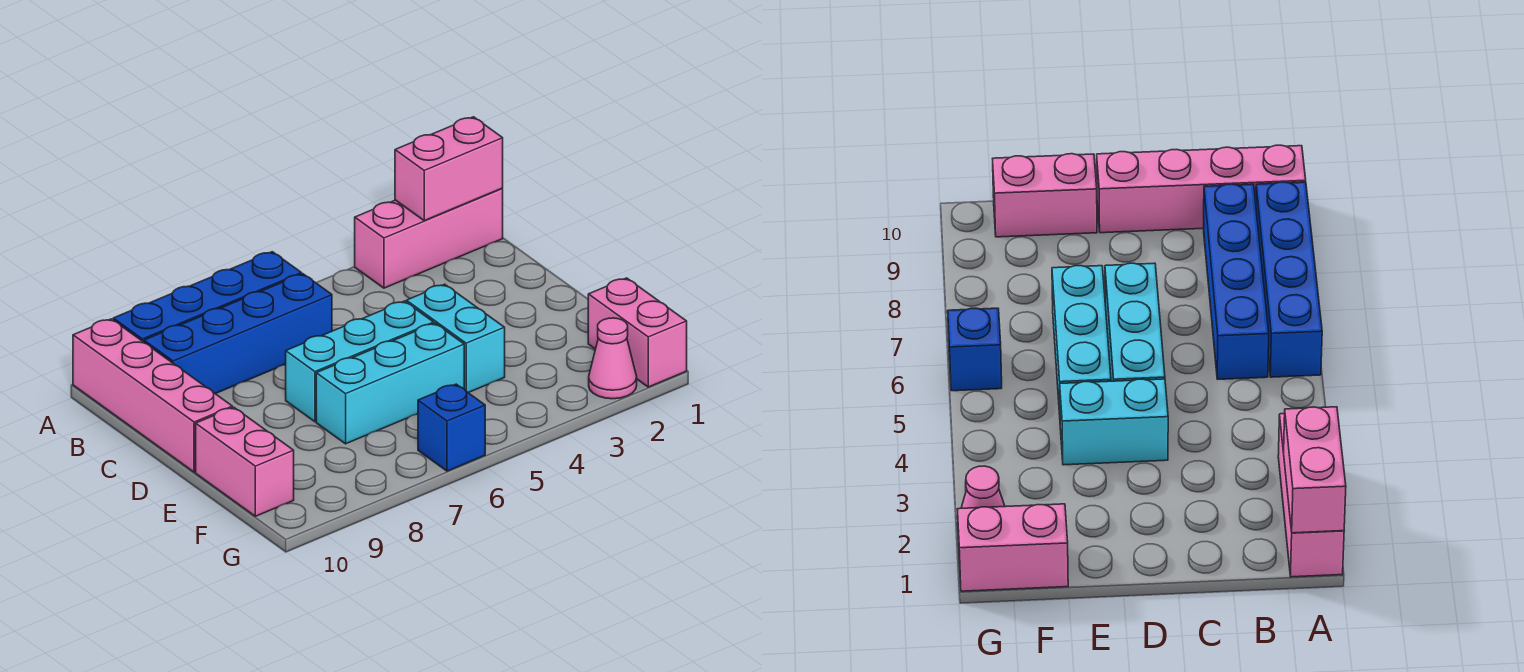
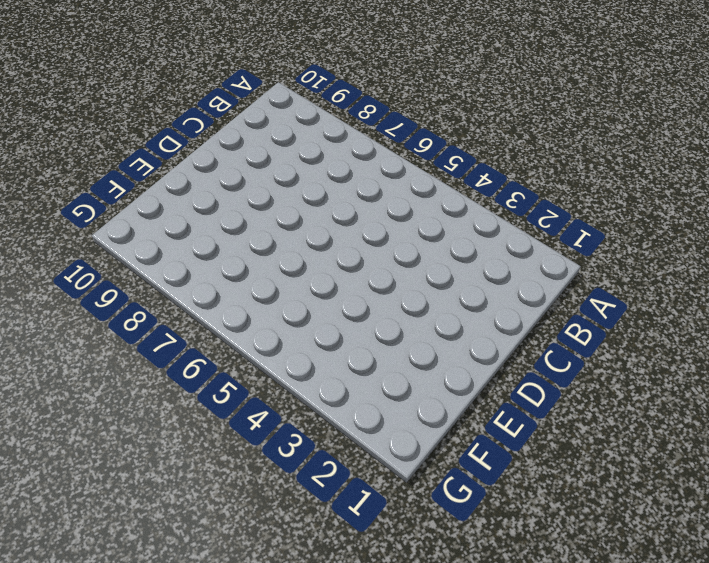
none -> pink brick A1:A3 level 1
none -> blue brick A6:A9 level 1
none -> pink brick A10:D10 level 1

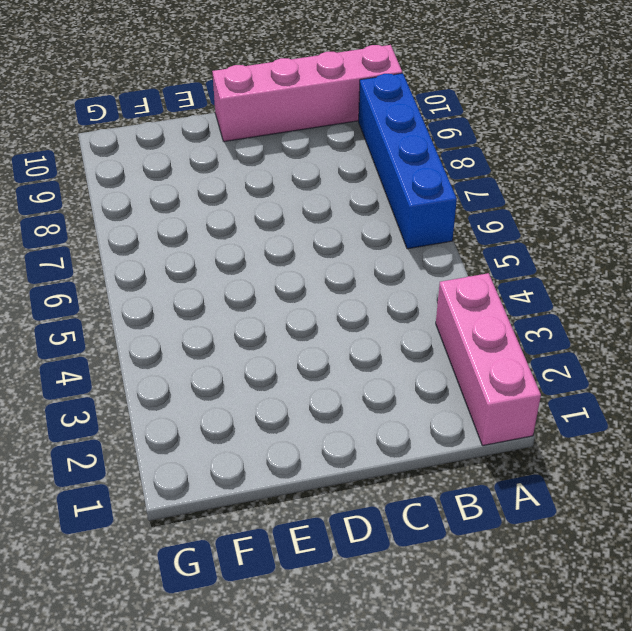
none -> blue brick B6:B9 level 1
none -> cyan brick D4:E4 level 1
none -> cyan brick D5:D7 level 1

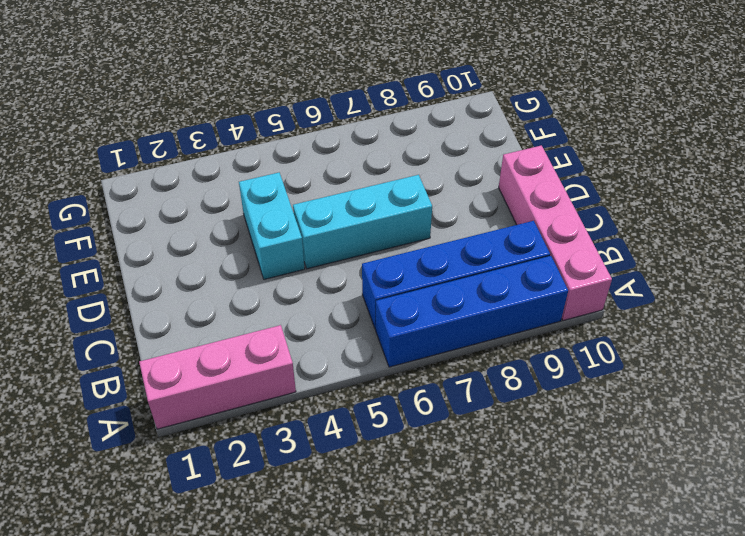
none -> cyan brick E5:E7 level 1
none -> pink brick E10:F10 level 1
none -> pink brick F1:G1 level 1

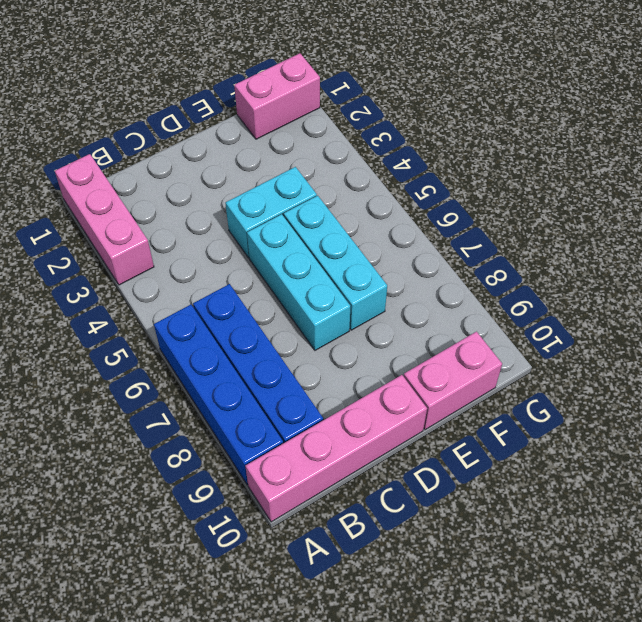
none -> pink cone G2 level 1
none -> blue brick G6 level 1
none -> pink brick A1:A2 level 2

